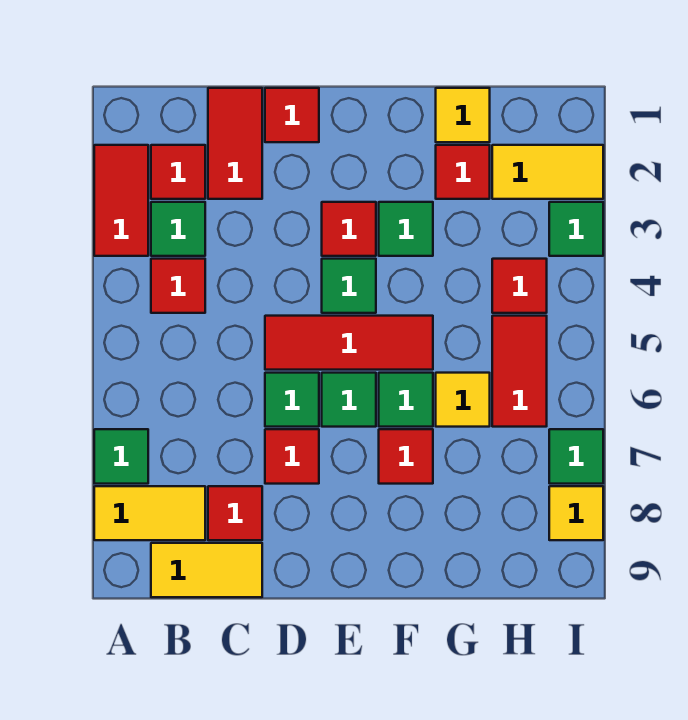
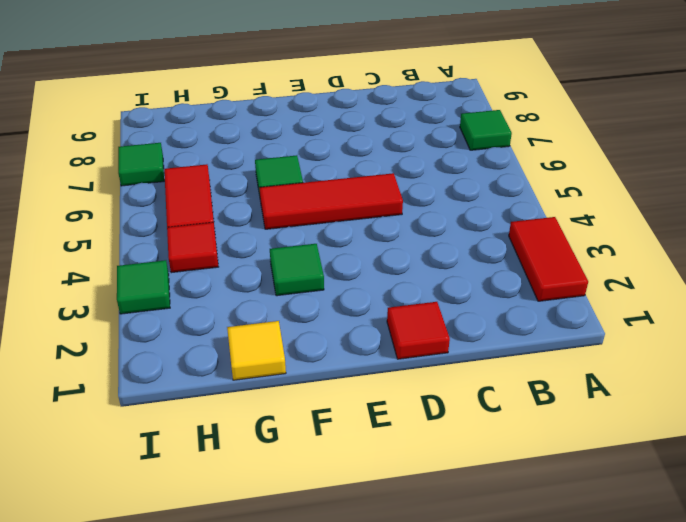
none -> yellow tile A8:B8 level 1
none -> red tile B2 level 1
none -> green tile B3 level 1

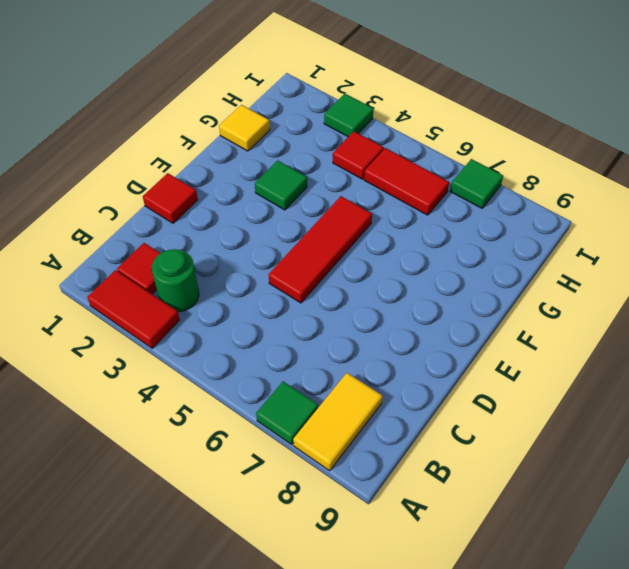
green round brick B3 level 1 -> green tile B3 level 1
none -> red tile B4 level 1
none -> yellow tile B9:C9 level 1
none -> red tile C1:C2 level 1

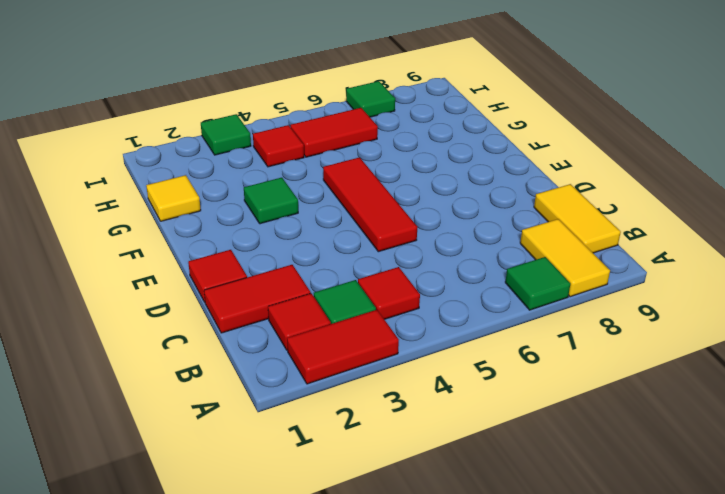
none -> red tile C8 level 1
none -> green tile D6 level 1
none -> red tile D7 level 1

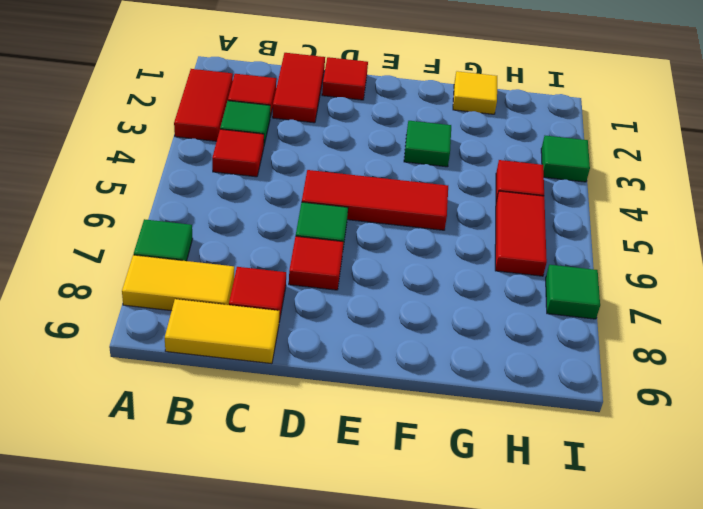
none -> red tile E3 level 1
none -> green tile E4 level 1
none -> green tile E6 level 1

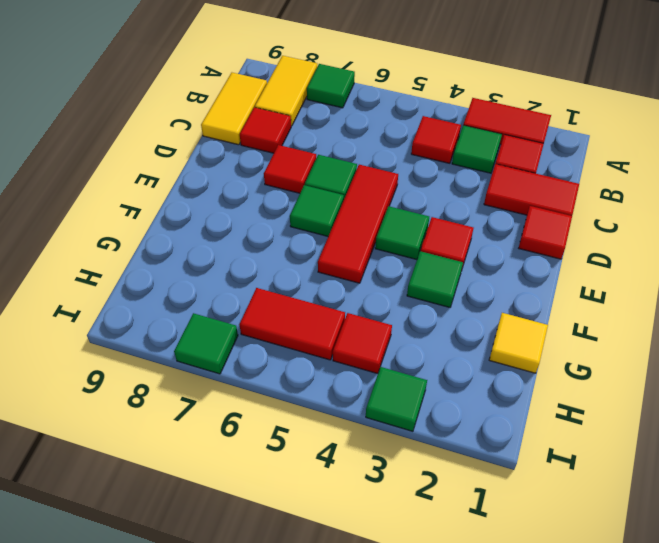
none -> green tile F6 level 1
none -> red tile F7 level 1
none -> red tile G2 level 1

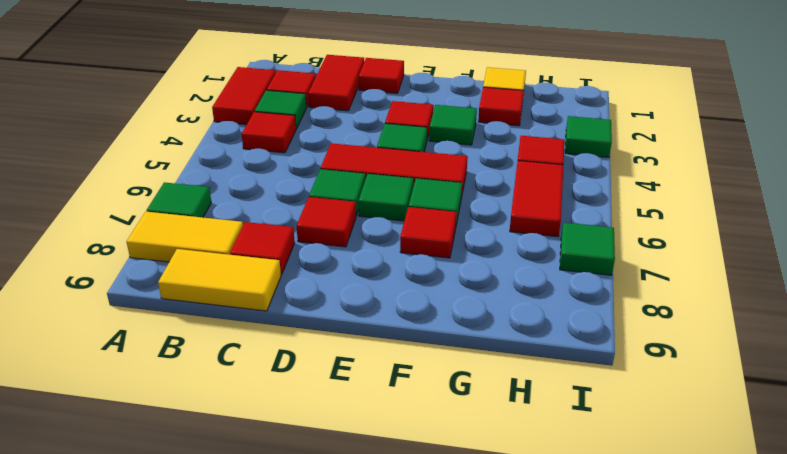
none -> yellow tile G6 level 1
none -> yellow tile H2:I2 level 1
none -> yellow tile I8 level 1

